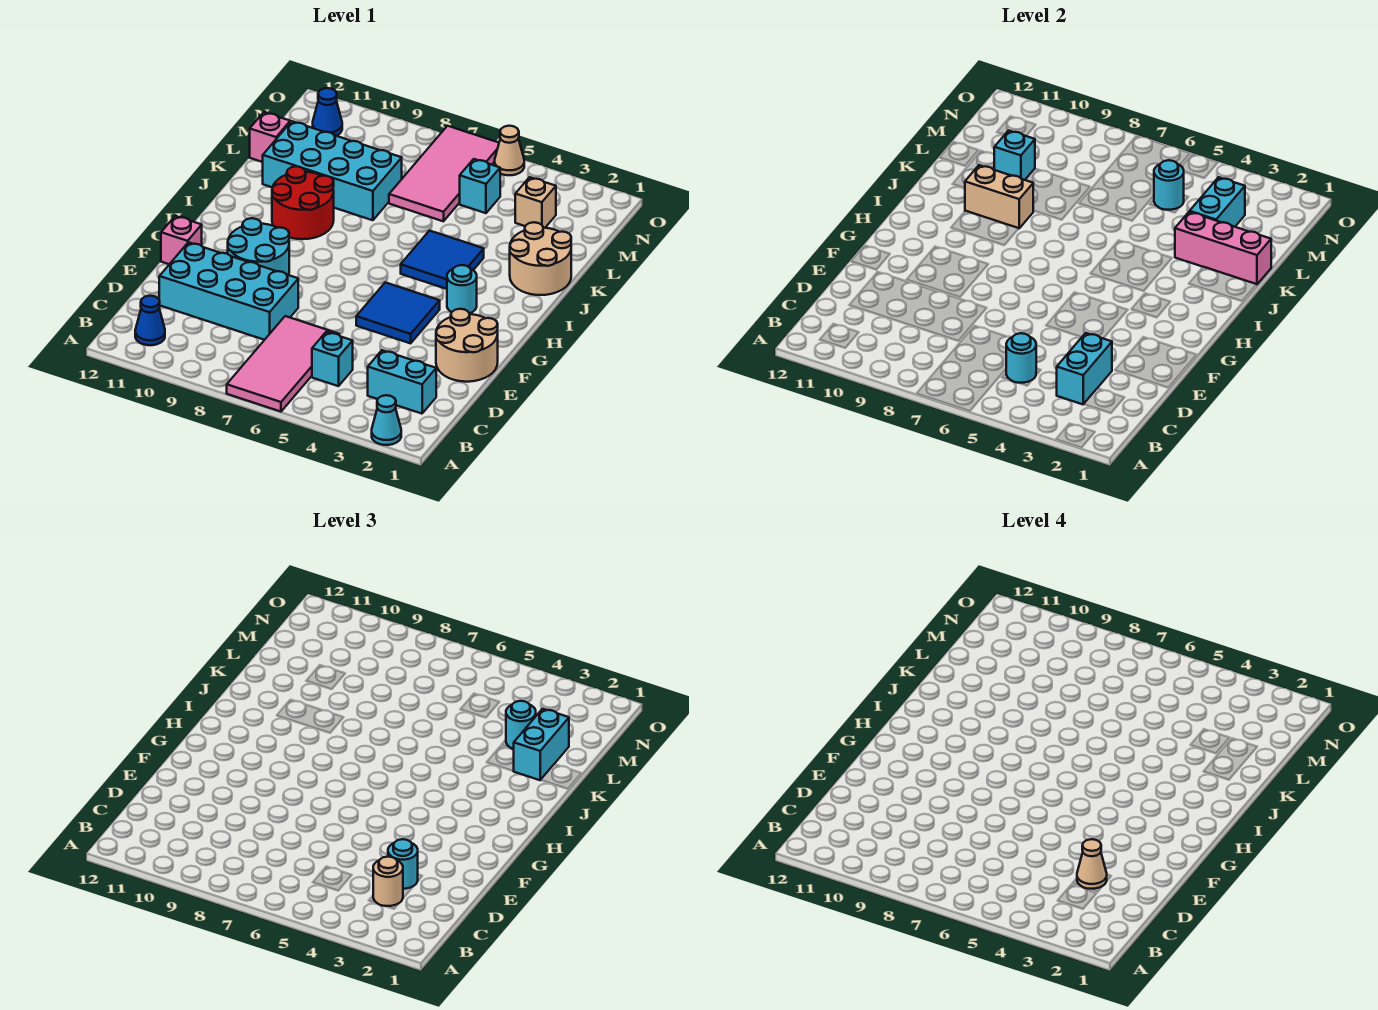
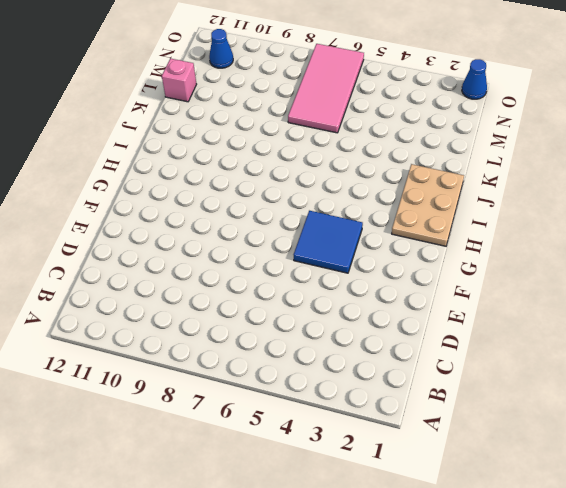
tan plate H1:J2 level 1 -> tan round brick J1:K2 level 1
blue cone O1 level 1 -> blue cone B11 level 1
none -> cyan cone A2 level 1
none -> pink tile A6:D7 level 1
none -> cyan brick C2:C3 level 1
none -> cyan brick C5 level 1

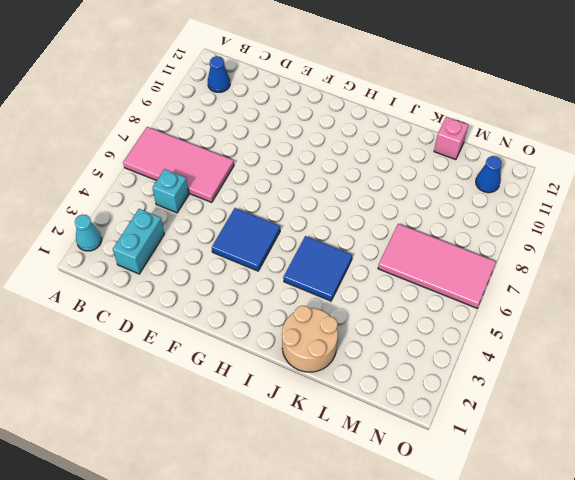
none -> cyan brick D8:E11 level 1
none -> tan round brick E1:F2 level 1
none -> cyan round brick F9:G10 level 1
none -> pink brick F12 level 1

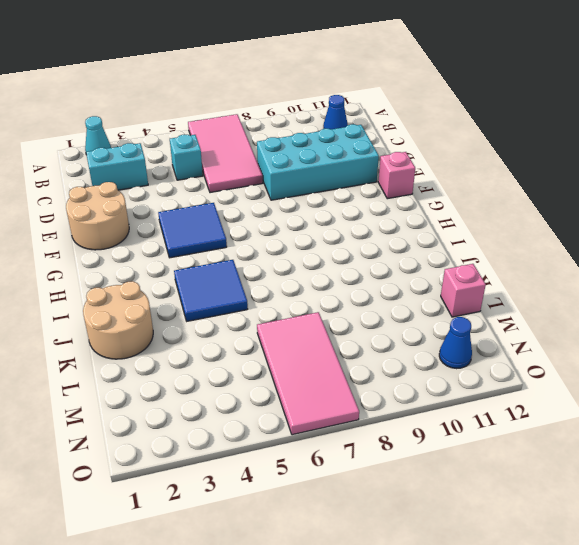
none -> cyan round brick F9:G10 level 1
none -> cyan round brick H3 level 1
none -> red round brick I9:J10 level 1
none -> cyan brick K8:L11 level 1

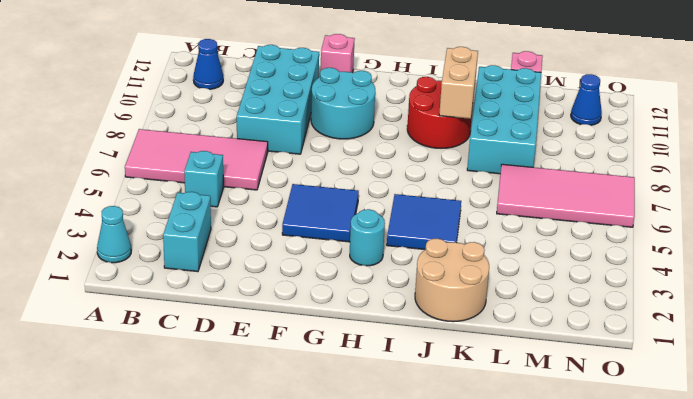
none -> tan round brick E1:F2 level 1
none -> tan brick M3 level 1
none -> cyan brick M5 level 1
none -> tan cone O5 level 1

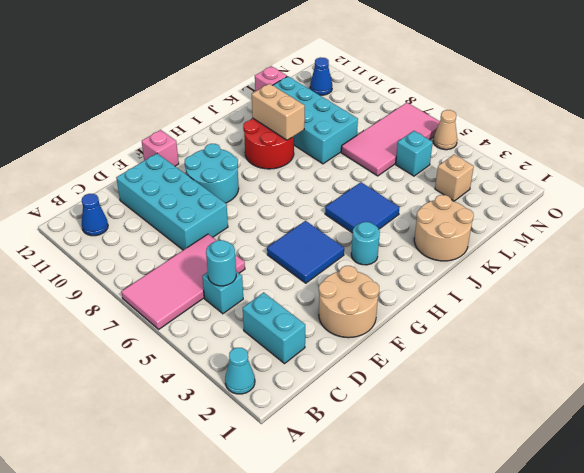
none -> cyan brick C3:D3 level 2
none -> pink brick K1:K3 level 2
none -> cyan brick L3:M3 level 2
none -> cyan brick L10 level 2

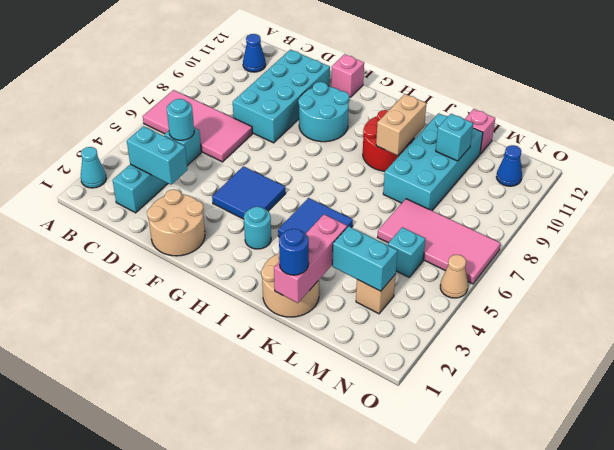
blue round brick K1 level 3 -> none
none -> cyan round brick M5 level 2
none -> tan round brick C3 level 3
none -> cyan round brick D3 level 3
none -> cyan brick K2:L2 level 3

